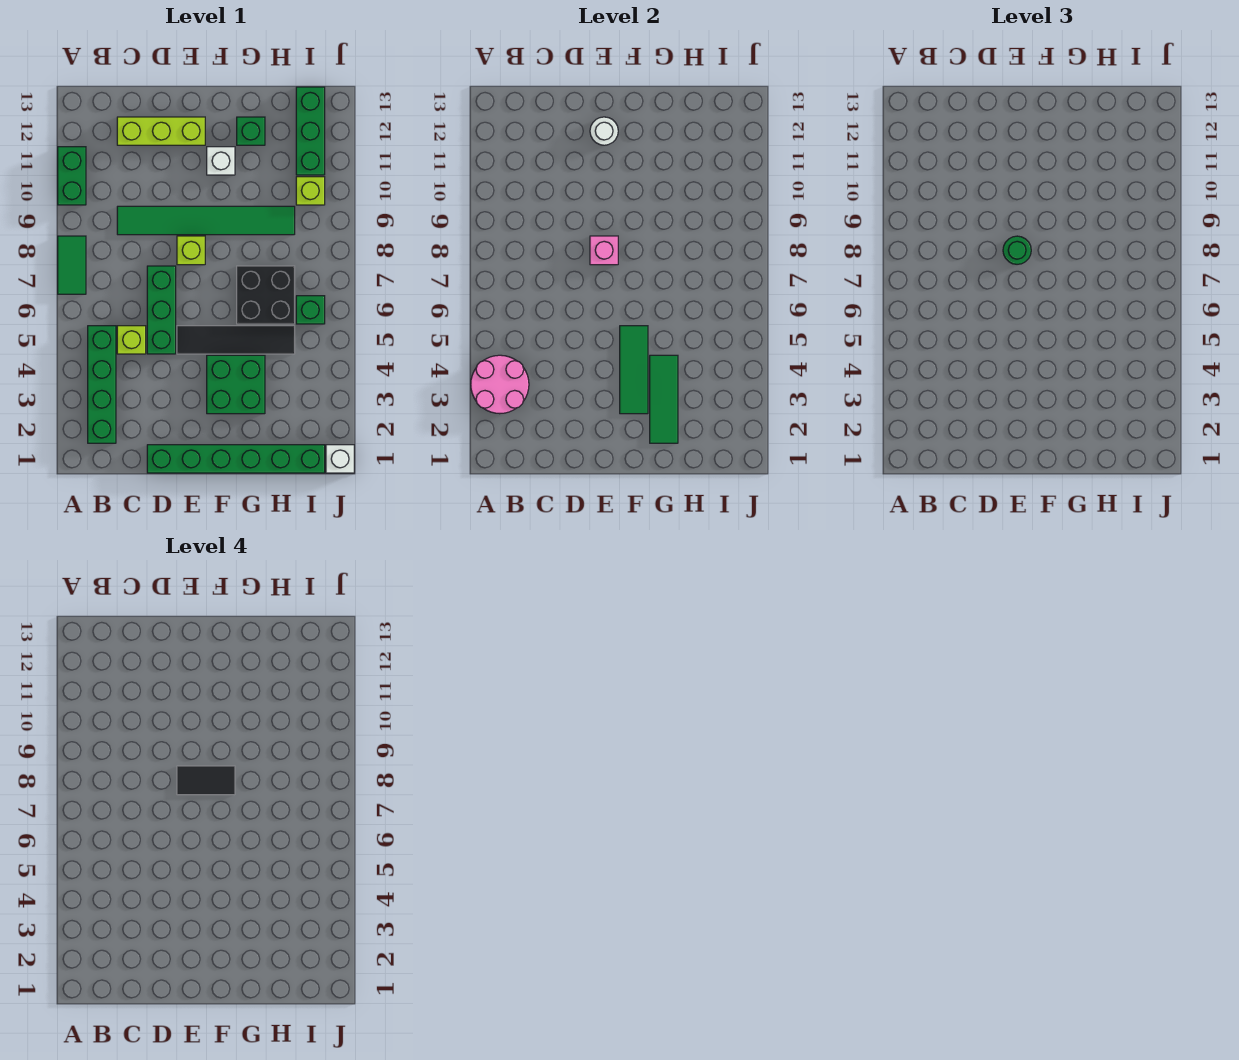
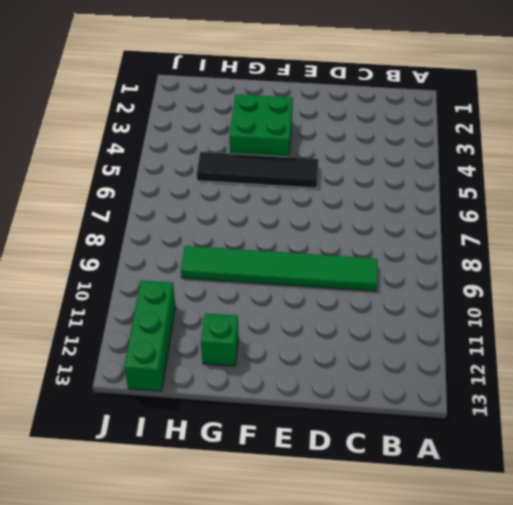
none -> green tile A7:A8 level 1
none -> green brick A10:A11 level 1
none -> green brick B2:B5 level 1

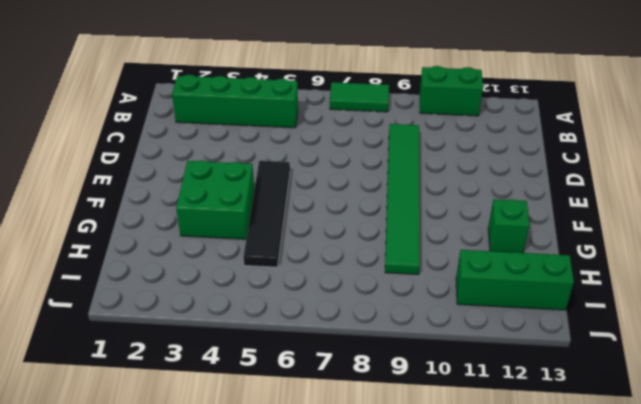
none -> lime brick C5 level 1
none -> lime brick C12:E12 level 1
none -> green brick D1:I1 level 1

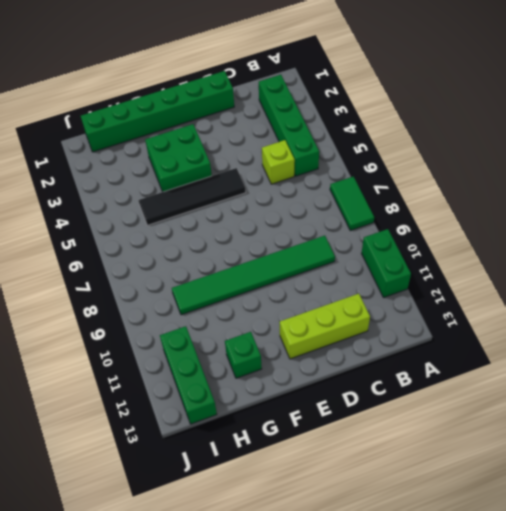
none -> green brick D5:D7 level 1
none -> lime brick E8 level 1
none -> white brick F11 level 1

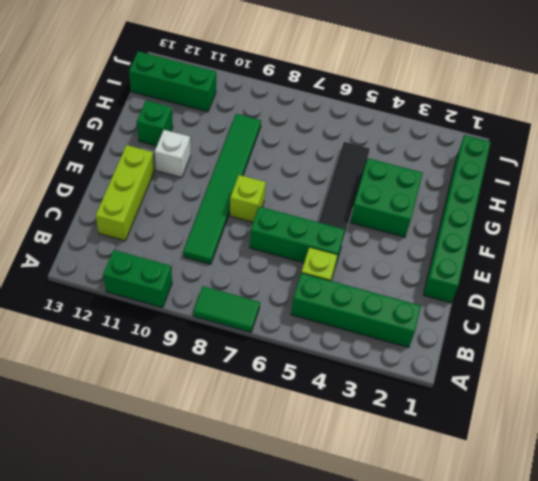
none -> black brick G6:H7 level 1
none -> green brick I6 level 1
none -> lime brick I10 level 1

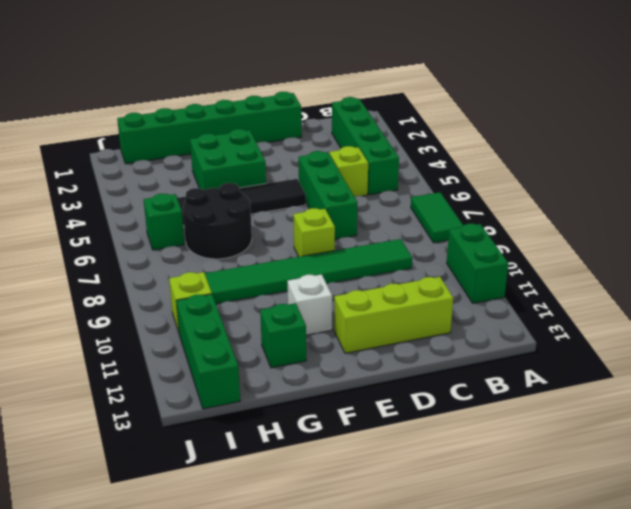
black round brick G6:H7 level 1 -> black brick G6:H7 level 1
none -> white brick J1 level 1
none -> pink round brick A3:B4 level 2
none -> pink brick E8 level 2

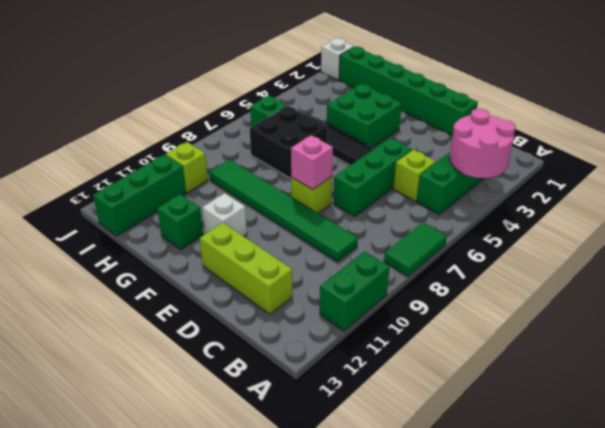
none -> white round brick E12 level 2
none -> green tile F3:F5 level 2
none -> green tile G2:G4 level 2

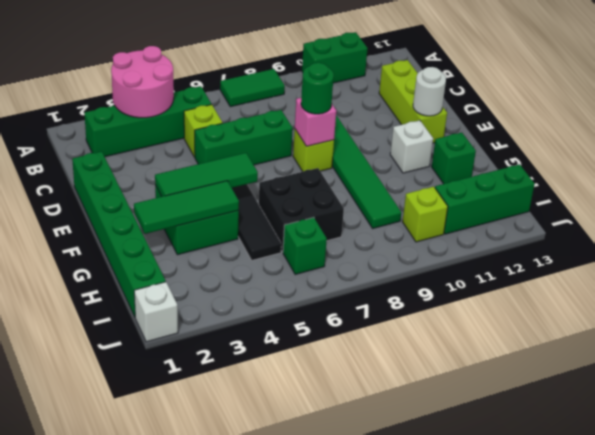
none -> black tile E8:F8 level 4

